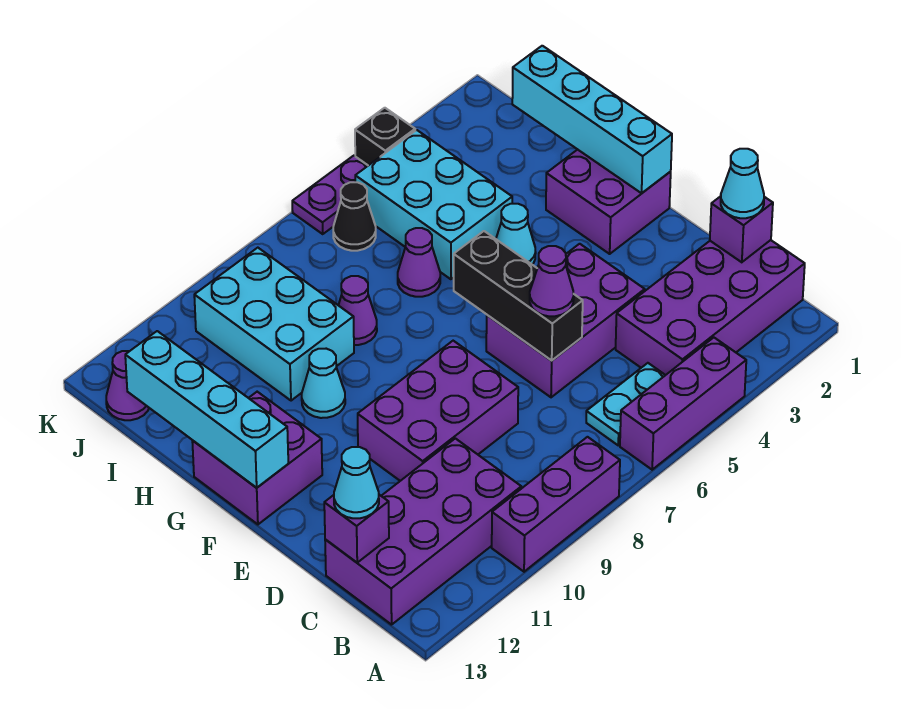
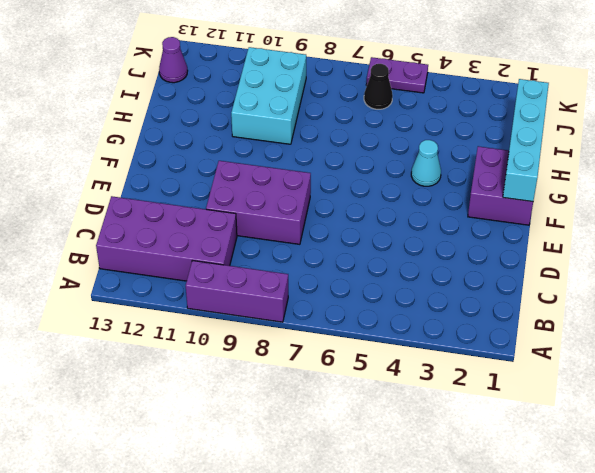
none -> purple brick A4:A6 level 1
none -> purple brick B1:C4 level 1
none -> cyan plate B5:B6 level 1

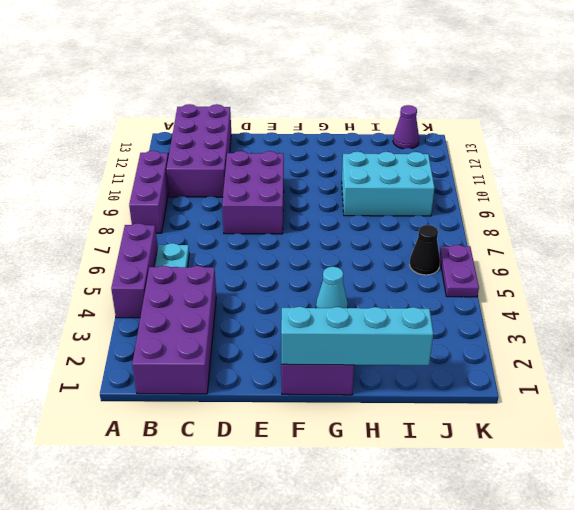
none -> purple brick D4:E6 level 1
none -> purple brick F12:G13 level 1
none -> cyan cone G10 level 1

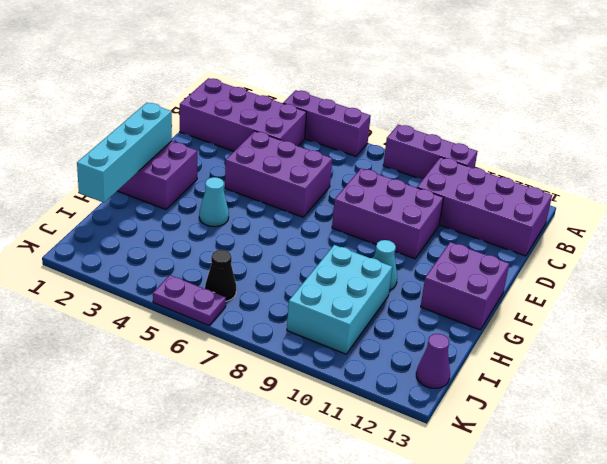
none -> cyan plate B5:B6 level 1
none -> cyan brick H4:J5 level 1
none -> purple cone H6 level 1

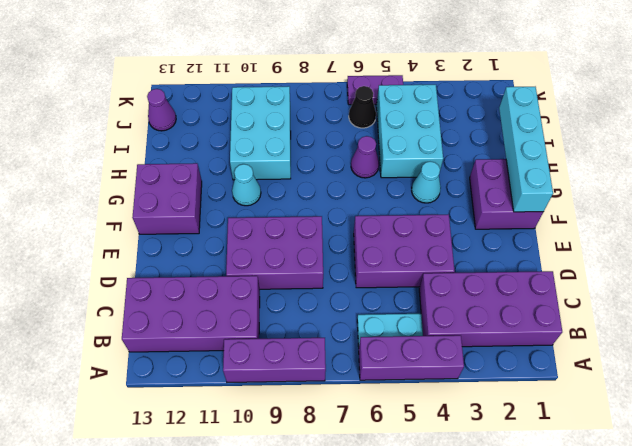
none -> purple cone H8 level 1
none -> black brick K4 level 1
none -> purple brick C1 level 2

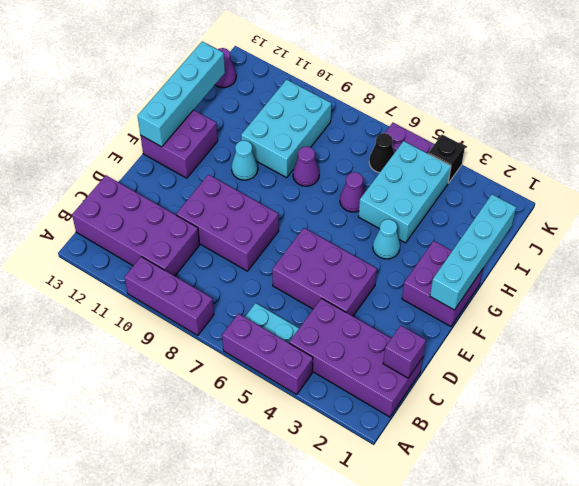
none -> purple brick C13 level 2
none -> black brick D6:F6 level 2
none -> cyan cone C1 level 3

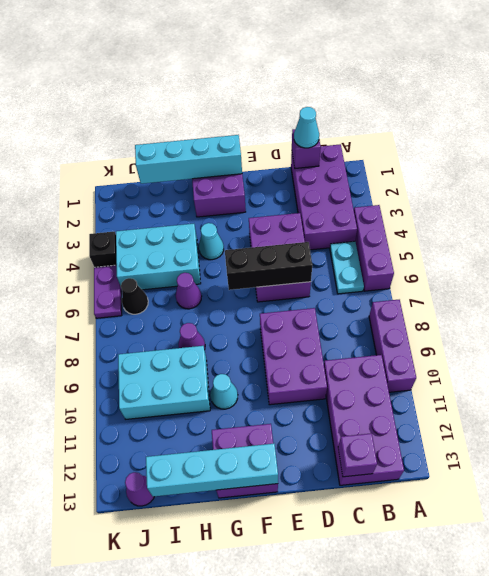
none -> cyan cone C13 level 3
none -> purple cone D6 level 3

